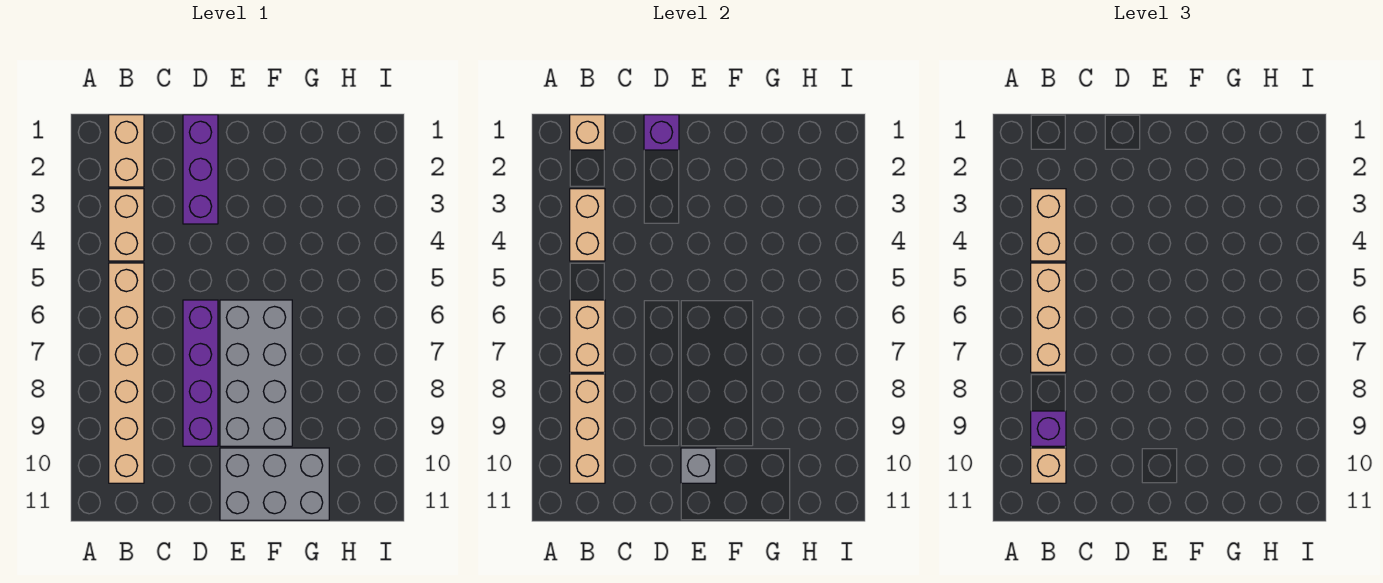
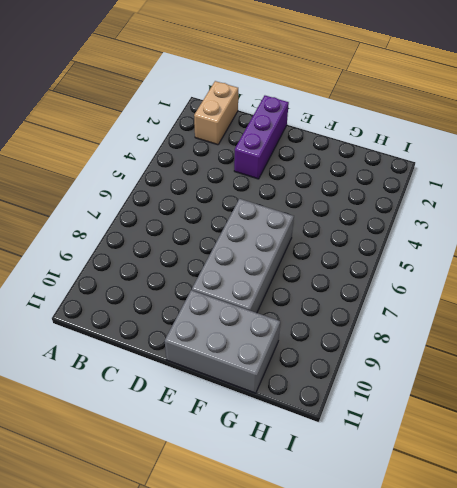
none -> tan brick B3:B4 level 1
none -> tan brick B5:B10 level 1
none -> purple brick D6:D9 level 1

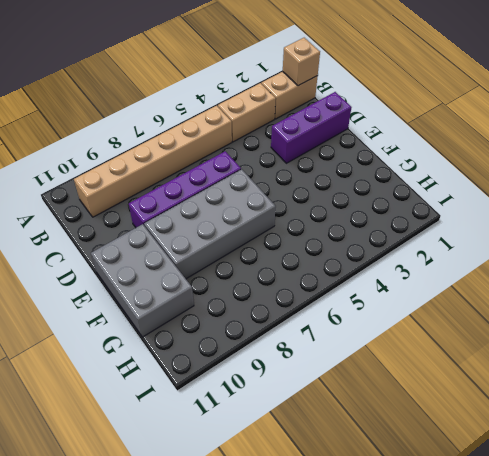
none -> tan brick B3:B4 level 2
none -> tan brick B6:B7 level 2
none -> tan brick B8:B10 level 2

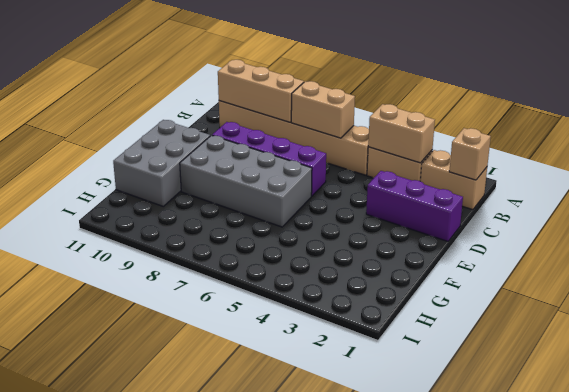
none -> purple brick D1 level 2
none -> grey brick E10 level 2
none -> tan brick B3:B4 level 3

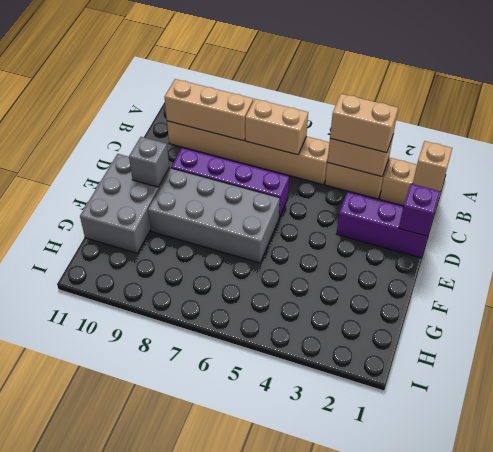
none -> tan brick B5:B7 level 3
none -> purple brick B9 level 3
none -> tan brick B10 level 3

